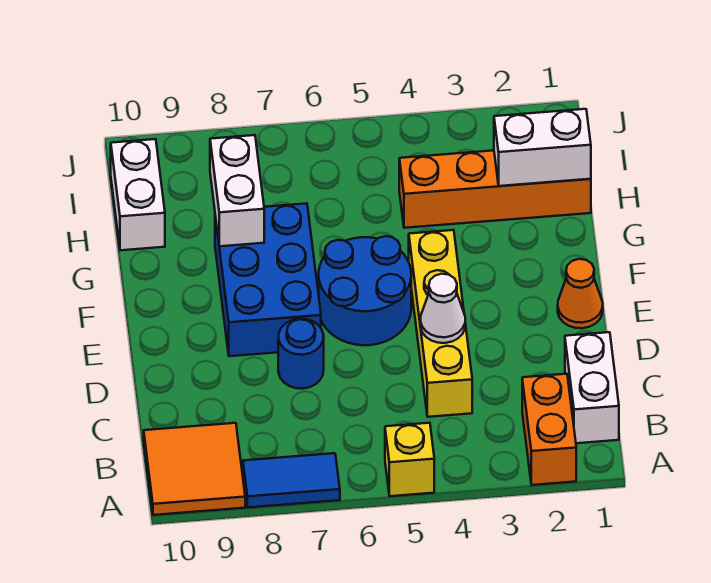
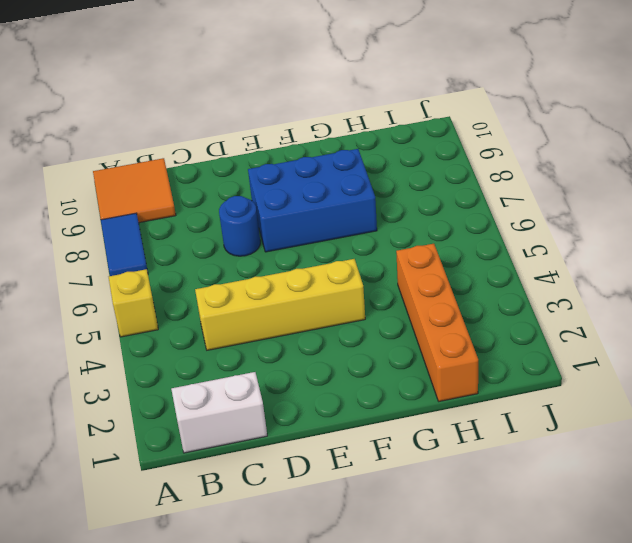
none -> orange brick A2:B2 level 1
none -> orange cone E1 level 1
none -> blue round brick E5:F6 level 1

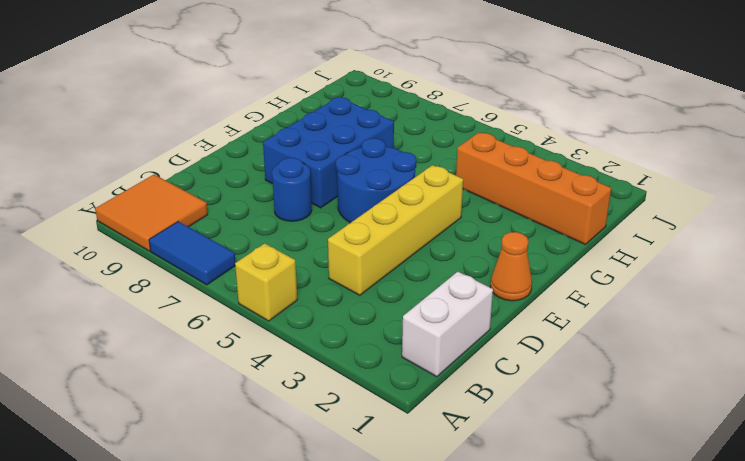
none -> orange brick A2:B2 level 1
none -> white brick H10:I10 level 1
none -> white cone D4 level 2

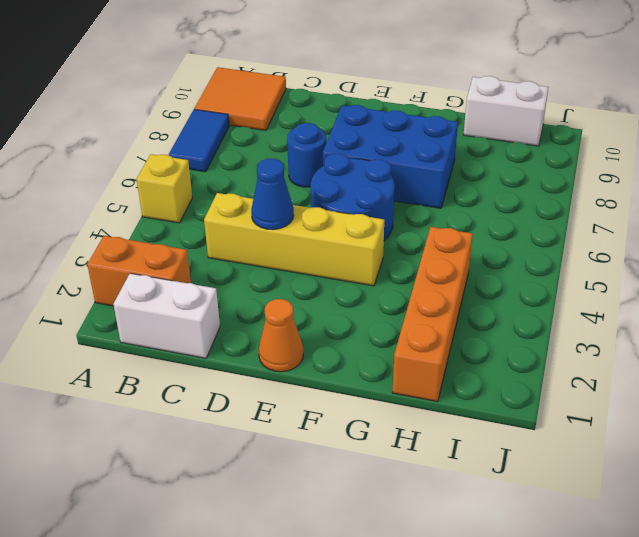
blue cone D4 level 2 -> white cone D4 level 2
none -> white brick G8:H8 level 2
none -> white brick H1:H2 level 2

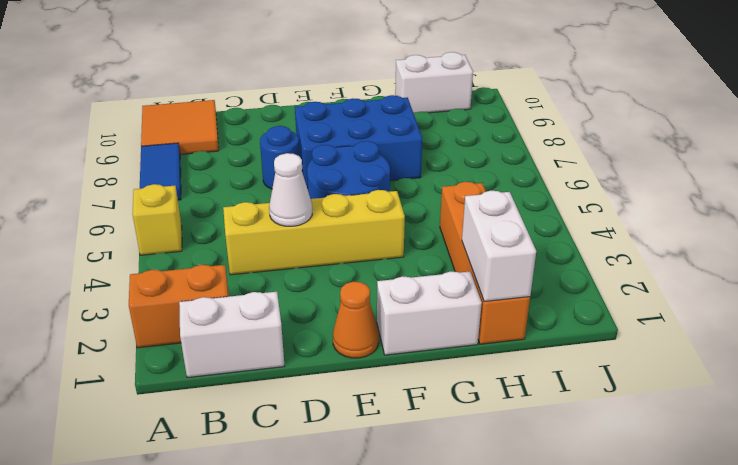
white brick F1:G1 level 1 -> white brick G8:H8 level 2

